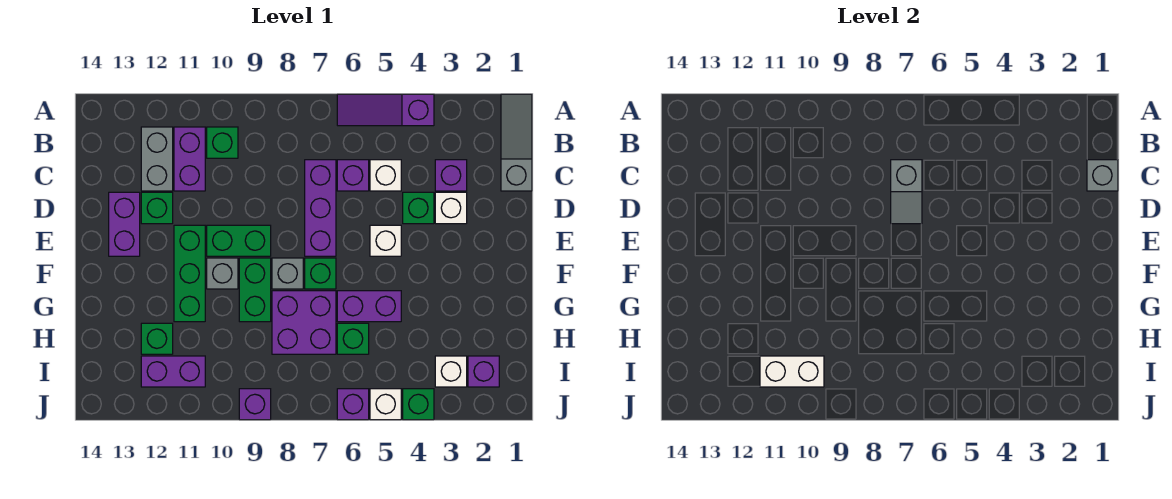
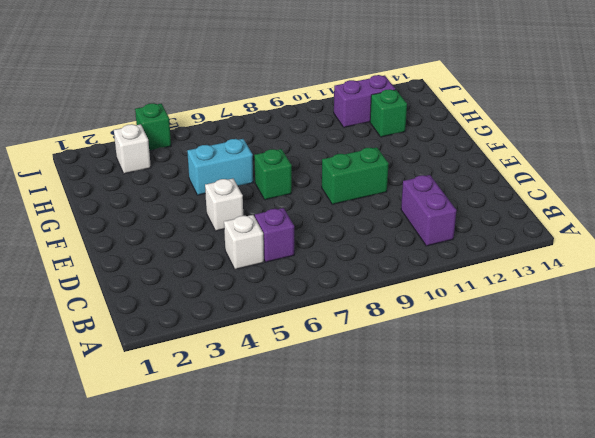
cyan brick G5:G6 level 1 -> purple brick G5:G6 level 1
none -> grey slope A1:C1 level 1 top C
none -> purple slope A4:A6 level 1 top 4
none -> green brick B10 level 1
none -> grey brick B12:C12 level 1

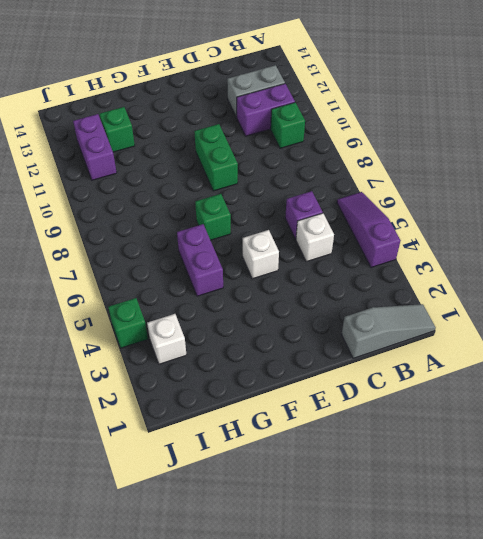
none -> purple brick C3 level 1
none -> purple brick C7:E7 level 1
none -> white brick D3 level 1
none -> green brick D4 level 1

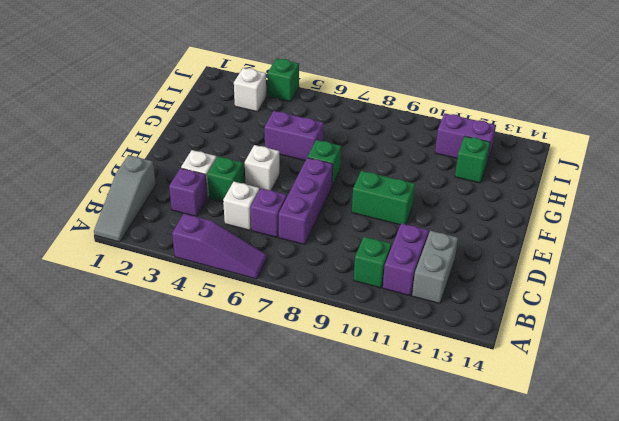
none -> green brick D12 level 1
none -> purple brick D13:E13 level 1
none -> green brick E11:G11 level 1
none -> grey brick F8 level 1

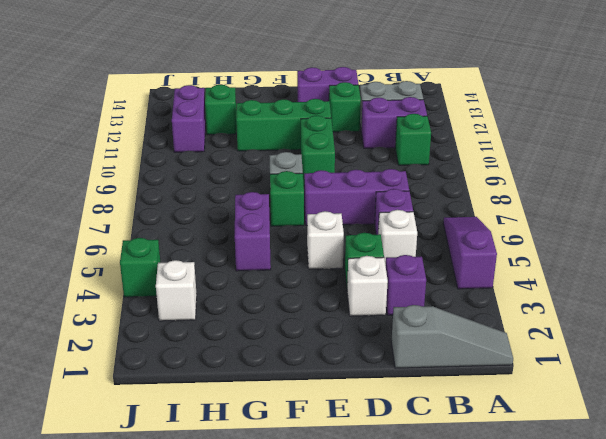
none -> green brick F9:G9 level 1
none -> grey brick F10 level 1
none -> purple brick G7:H8 level 1
none -> green brick H6 level 1

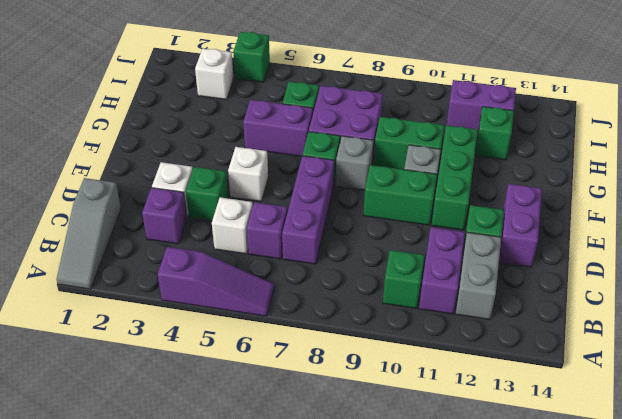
green brick G9:G10 level 1 -> green brick F9:G9 level 1
none -> purple brick I2 level 1
none -> white brick J5 level 1
none -> purple brick J6 level 1
none -> purple brick J9 level 1

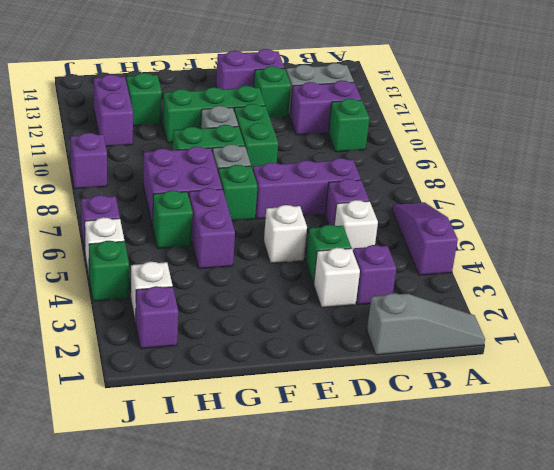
none -> grey brick C1 level 2
none -> grey slope C7:D7 level 2 top C
none -> white brick I10:I11 level 2

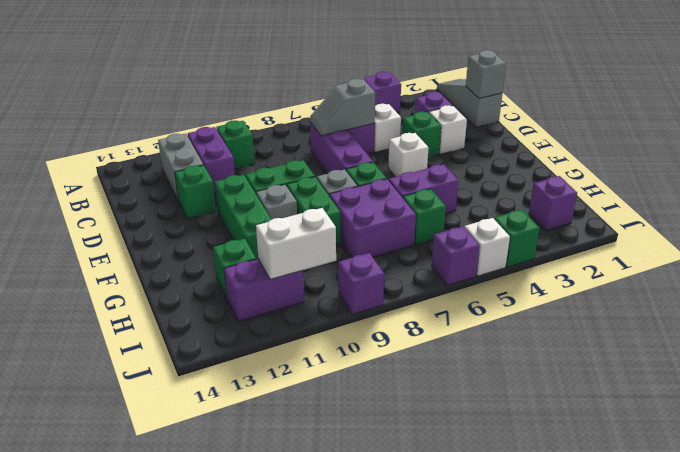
grey slope C6:C7 level 2 top 6 -> grey slope C7:D7 level 2 top C
none -> purple brick D13:E13 level 1
none -> white brick I3 level 1

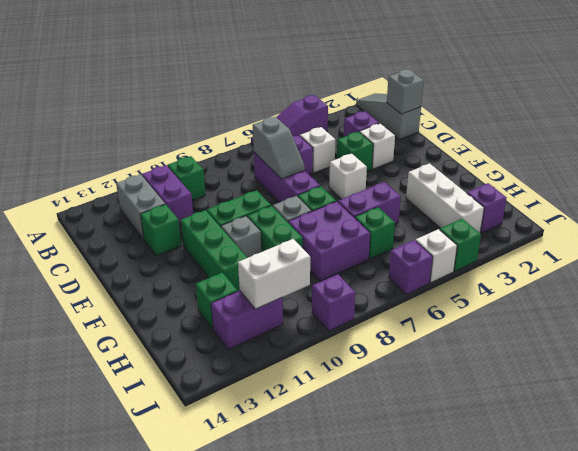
white brick G3:I3 level 1 -> white brick I3 level 1
none -> purple brick D13:E13 level 1

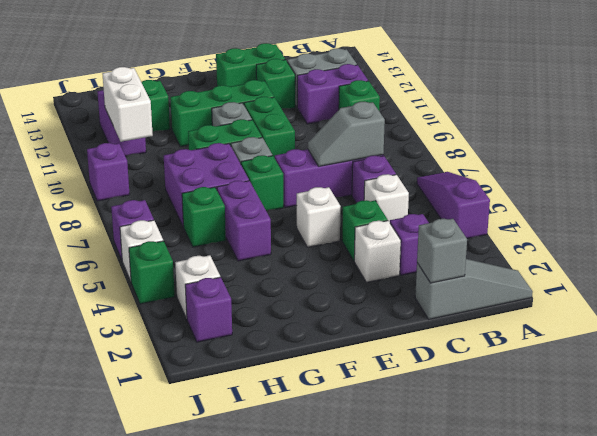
green brick D13:E13 level 1 -> purple brick D13:E13 level 1

